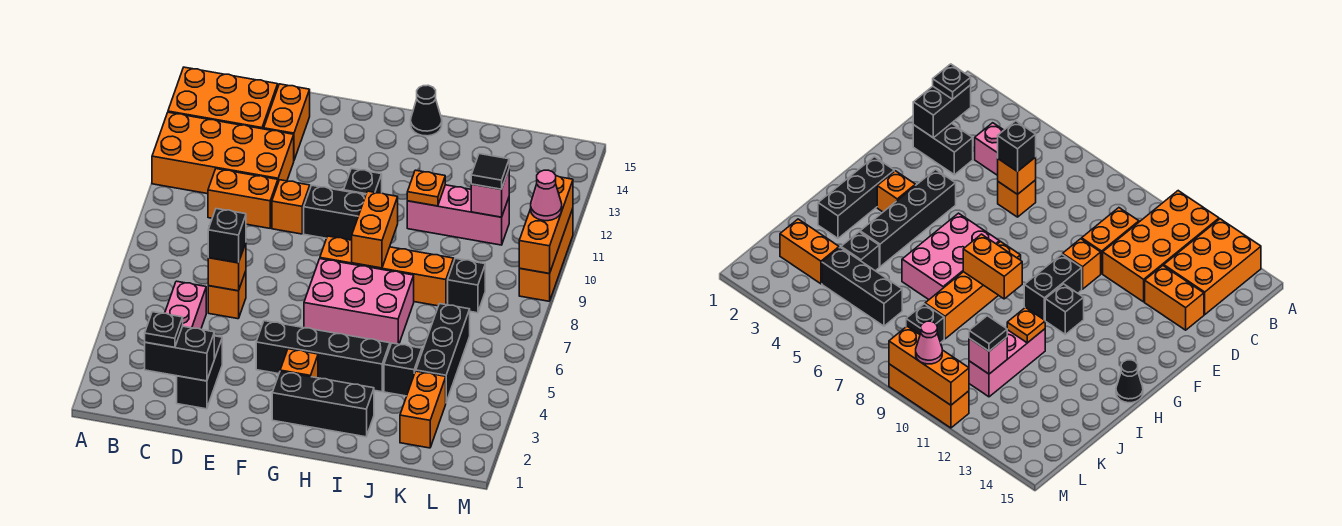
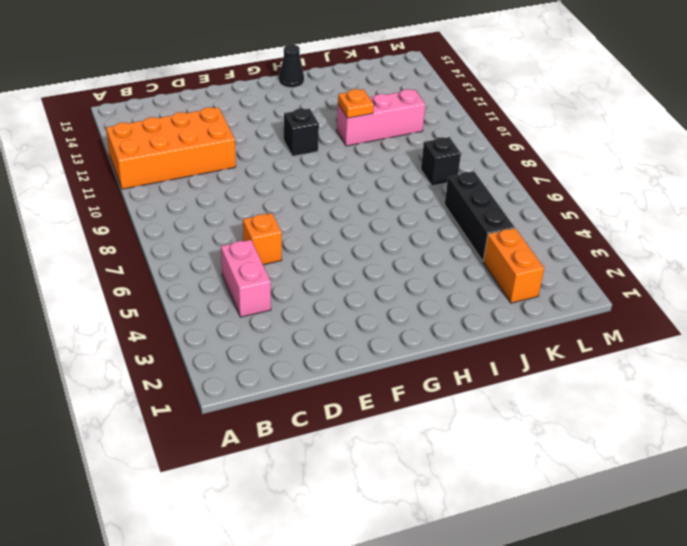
none -> orange brick A13:C14 level 1
none -> orange brick C10:D10 level 1
none -> black brick D2:D3 level 1
none -> orange brick D13:D14 level 1

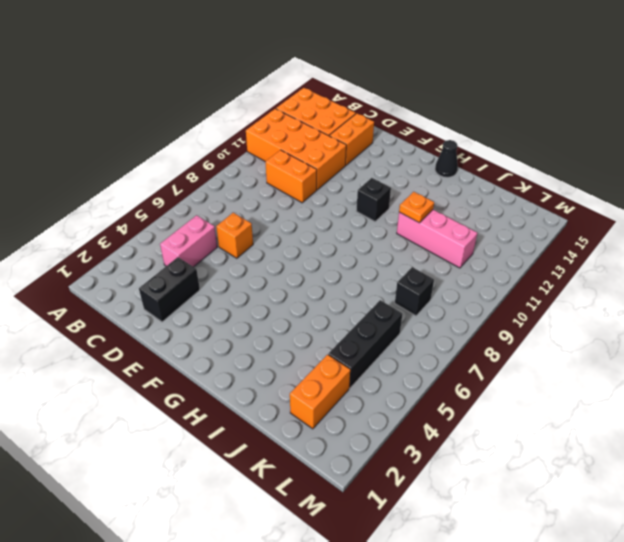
none -> orange brick E10 level 1
none -> black brick F4:I4 level 1
none -> black brick F10:G10 level 1
none -> black brick G2:I2 level 1

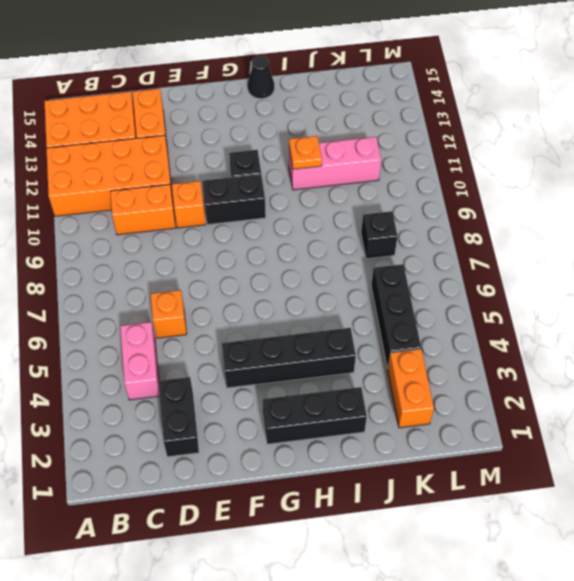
none -> orange brick G3 level 1
none -> pink brick G6:I7 level 1
none -> orange brick G8:J8 level 1
none -> black brick J4 level 1

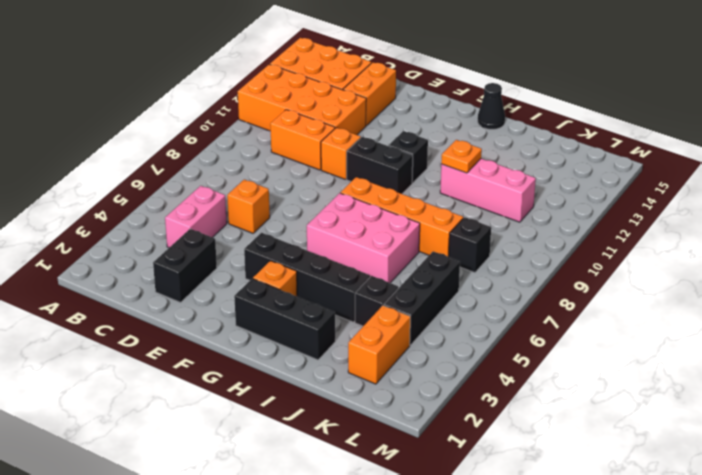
none -> orange brick M9:M11 level 1
none -> black brick C2:D2 level 2
none -> orange brick D6 level 2
none -> orange brick H8:H9 level 2

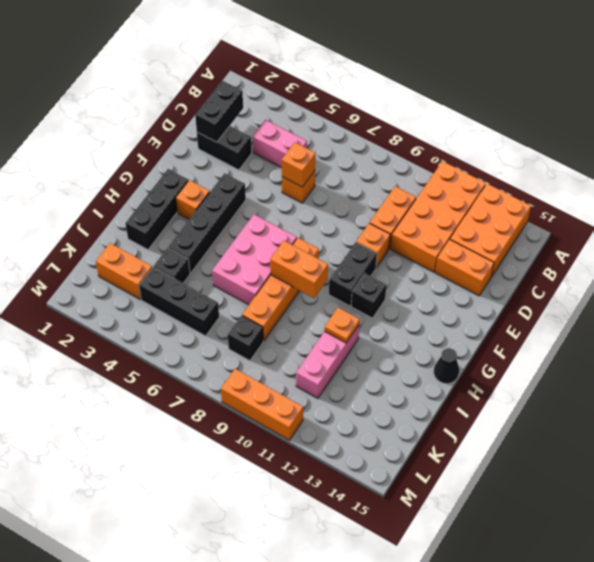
none -> pink brick K11 level 2
none -> orange brick M9:M11 level 2
none -> black plate C2 level 3
none -> black brick D6 level 3

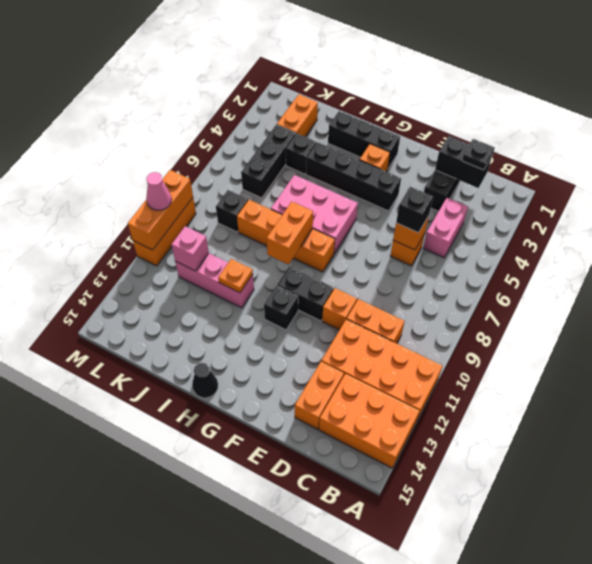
none -> black tile K11 level 3

